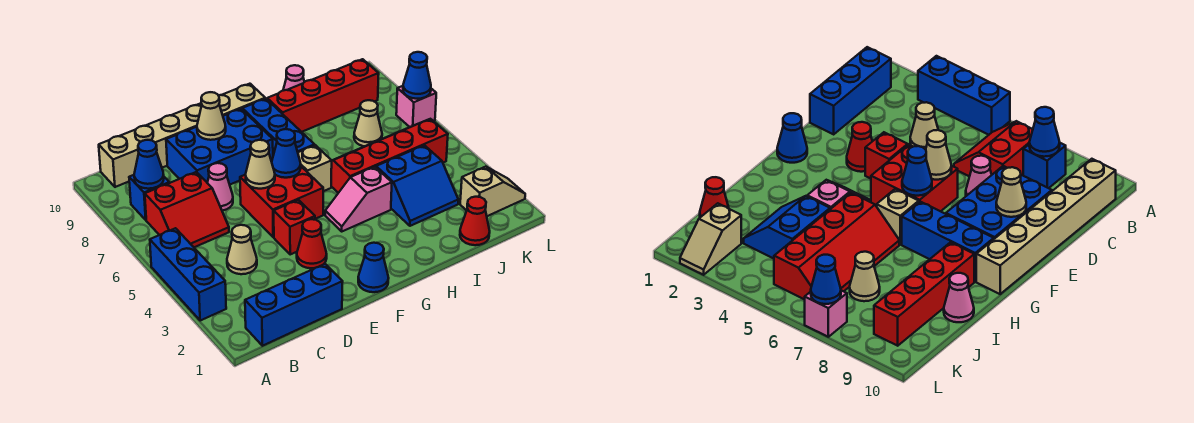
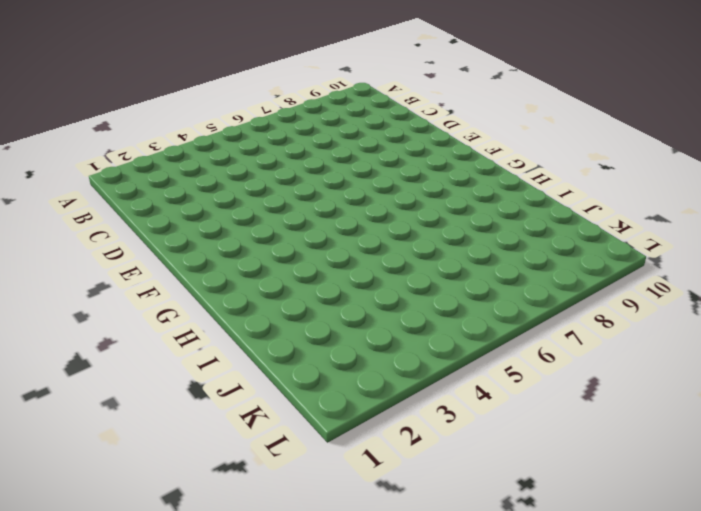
none -> blue brick A3:A5 level 1
none -> blue brick B1:D1 level 1
none -> red slope B6:C7 level 1 top 7

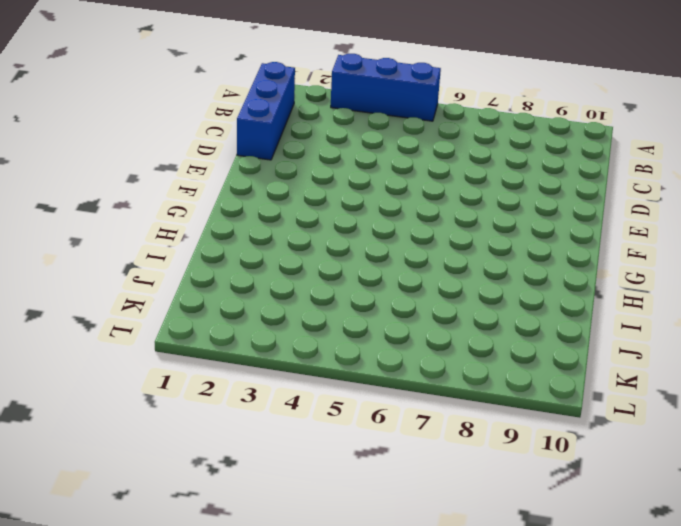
none -> red slope B6:C7 level 1 top 7
none -> blue brick B8 level 1
none -> tan brick B10:G10 level 1

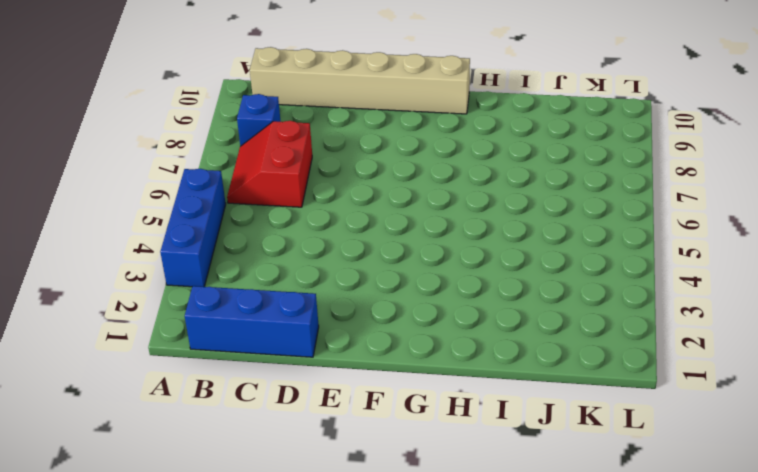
red slope B6:C7 level 1 top C -> red slope B6:C7 level 1 top 7
none -> tan cone C4 level 1
none -> pink cone D7 level 1
none -> blue brick D8:F9 level 1

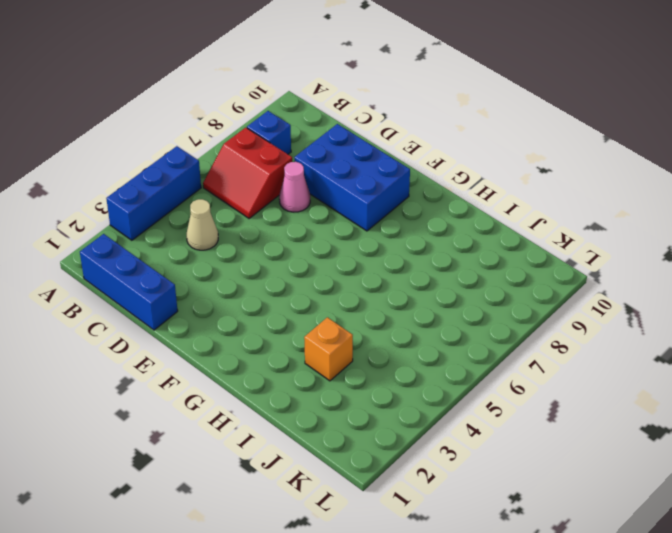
orange brick I3 level 1 -> blue slope I3:J4 level 1 top 4
none -> tan brick B10:G10 level 1
none -> red cone E3 level 1
none -> red brick E4 level 1

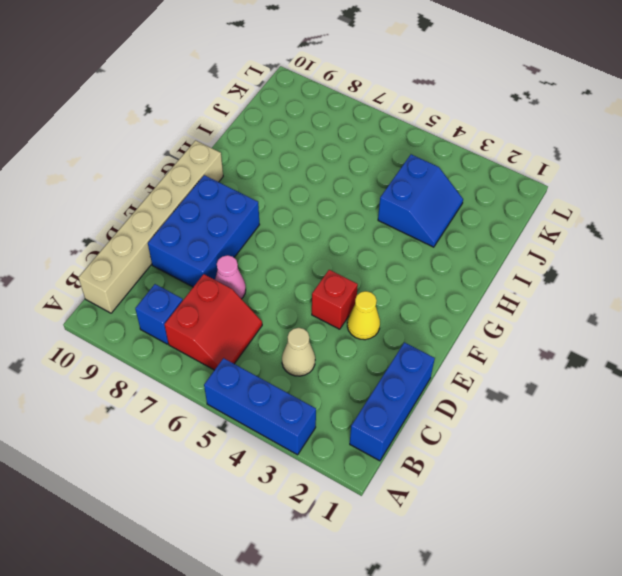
yellow cone E3 level 1 -> red cone E3 level 1
none -> red brick E5:F6 level 1
none -> blue cone F1 level 1
none -> pink slope G4:H4 level 1 top H

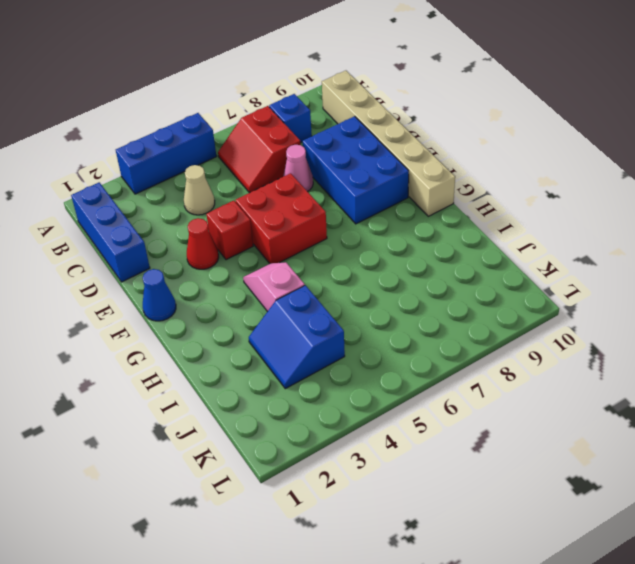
none -> tan brick G6 level 1
none -> blue brick G7:G9 level 1
none -> red slope H5:K6 level 1 top 5

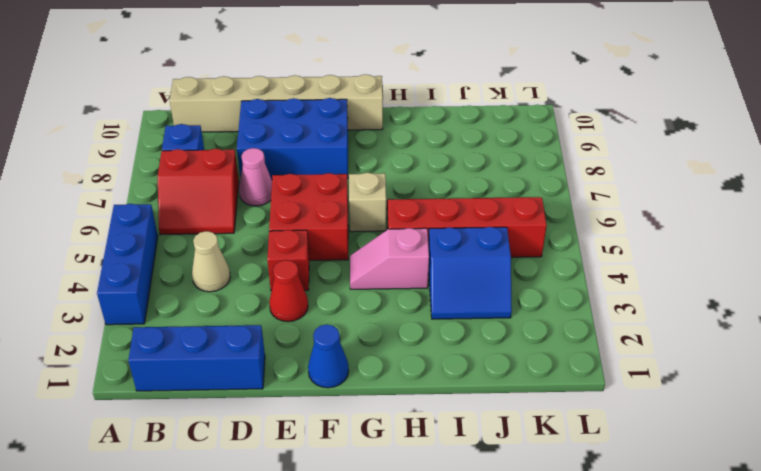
none -> blue brick G7:G9 level 1
none -> red brick H9:K9 level 1
none -> pink cone I10 level 1

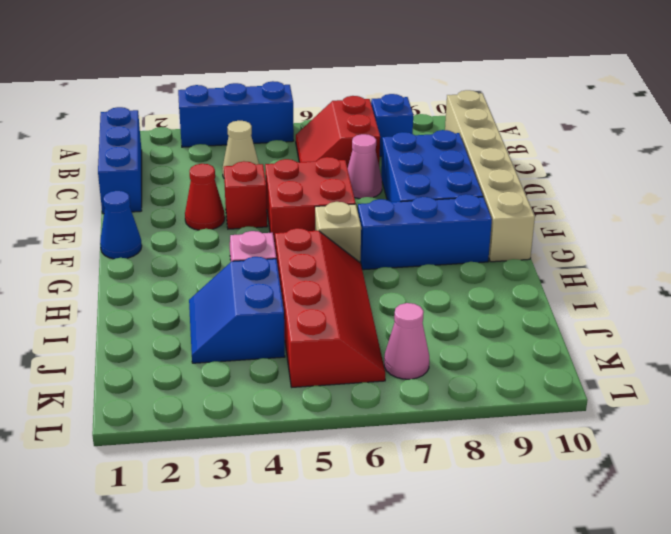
pink cone K7 level 1 -> pink cone I10 level 1
none -> red brick H9:K9 level 1
none -> red cone J1 level 1
none -> tan cone J7 level 1

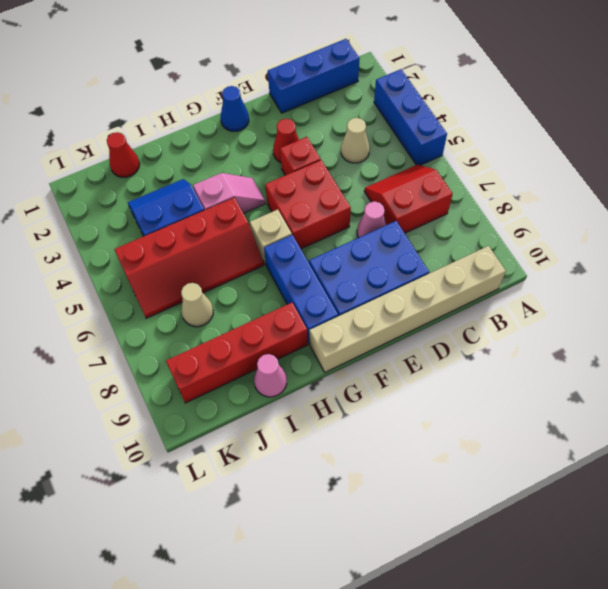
none -> blue brick B8 level 1
none -> tan slope K2:L2 level 1 top K
none -> pink brick L7 level 1

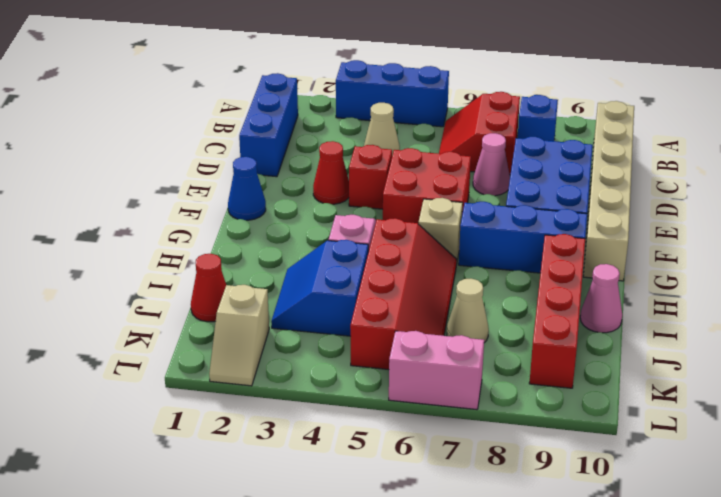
pink brick L6:L7 level 1 -> pink brick L7 level 1
none -> blue cone B8 level 2
none -> tan cone E6 level 2
none -> tan cone E9 level 2

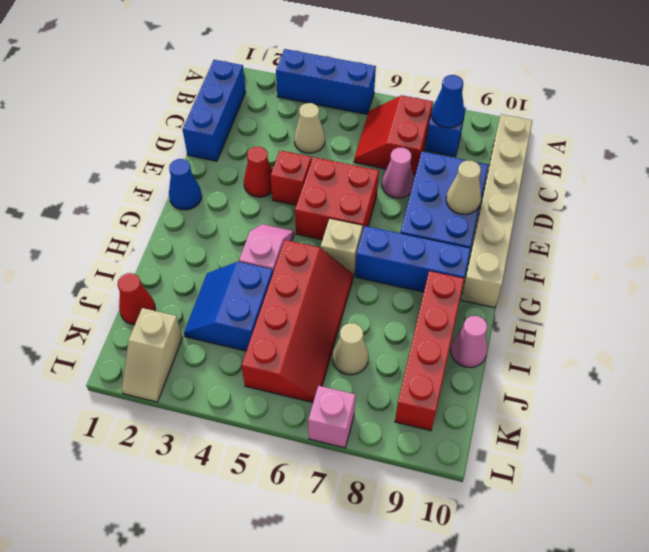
none -> tan cone E6 level 2
none -> blue cone F6 level 2
none -> blue cone L7 level 2

